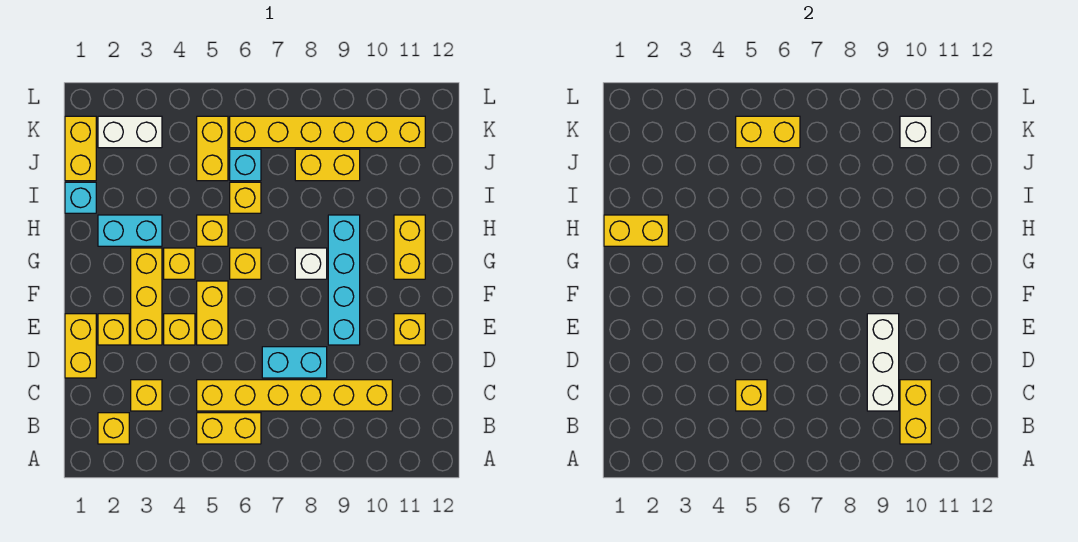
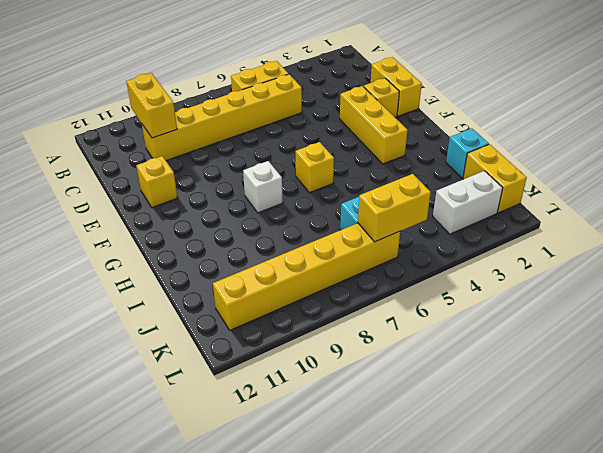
none -> yellow brick B2 level 1
none -> yellow brick C3 level 1
none -> cyan brick D7:D8 level 1
none -> yellow brick E4 level 1

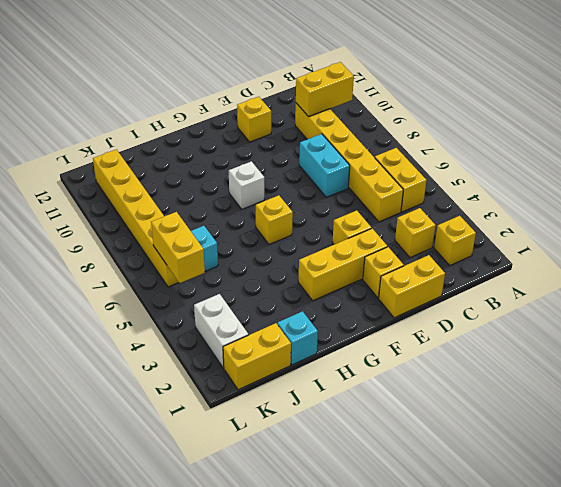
none -> yellow brick E5:F5 level 1
none -> cyan brick E9:H9 level 1
none -> yellow brick G4 level 1
none -> yellow brick G11:H11 level 1

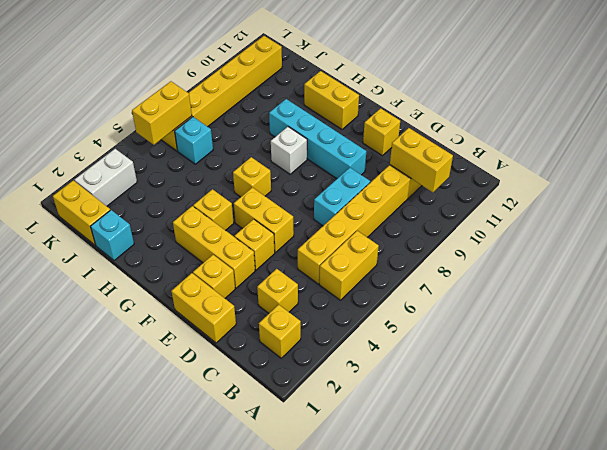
none -> cyan brick H2:H3 level 1
none -> yellow brick H5 level 1
none -> yellow brick I6 level 1
none -> yellow brick J5:K5 level 1

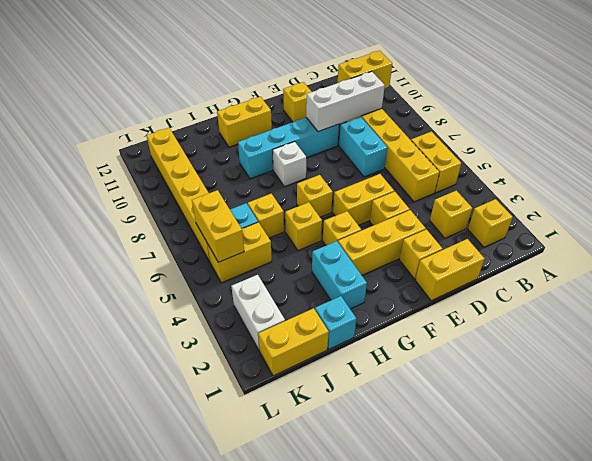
none -> yellow brick J8:J9 level 1
none -> yellow brick C5 level 2
none -> yellow brick H1:H2 level 2
none -> white brick K10 level 2

